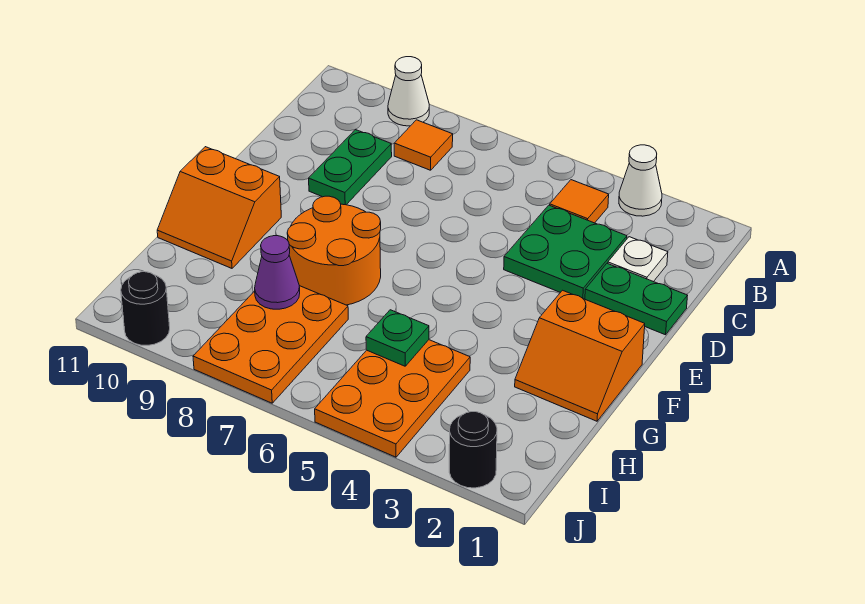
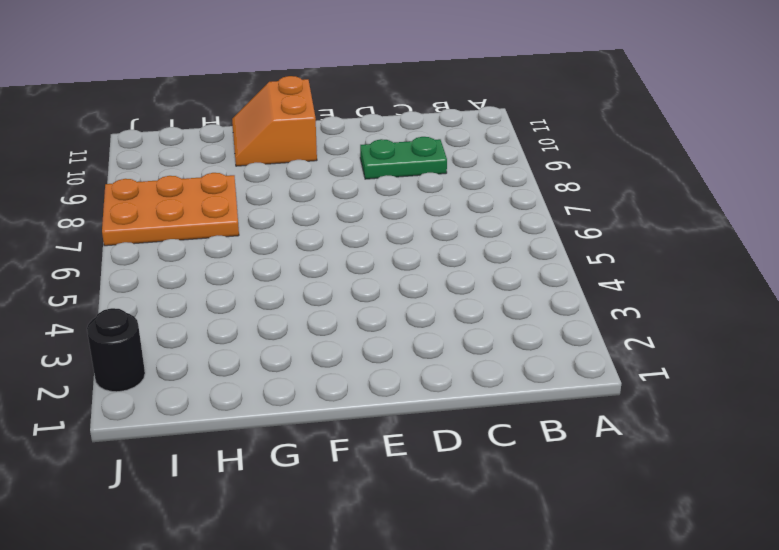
none -> white cone A3 level 1
none -> white cone A9 level 1
none -> orange tile B4 level 1

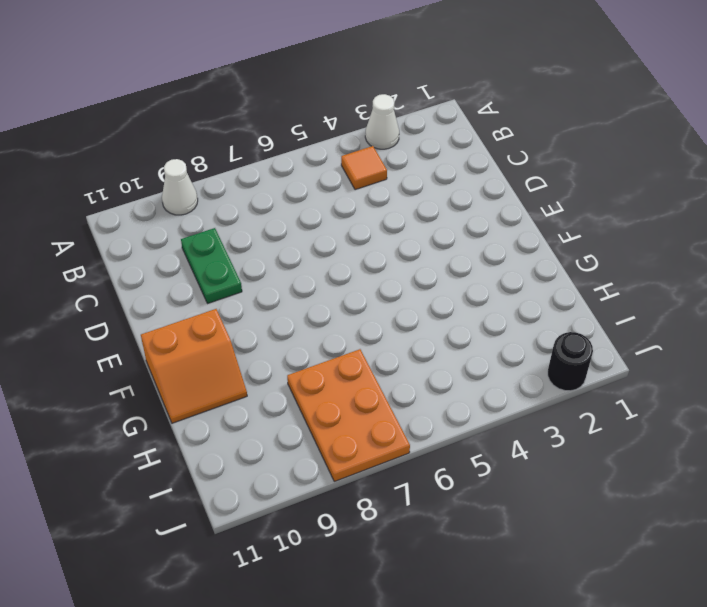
none -> orange tile B8 level 1
none -> white plate C2 level 1
none -> green plate C3:D4 level 1

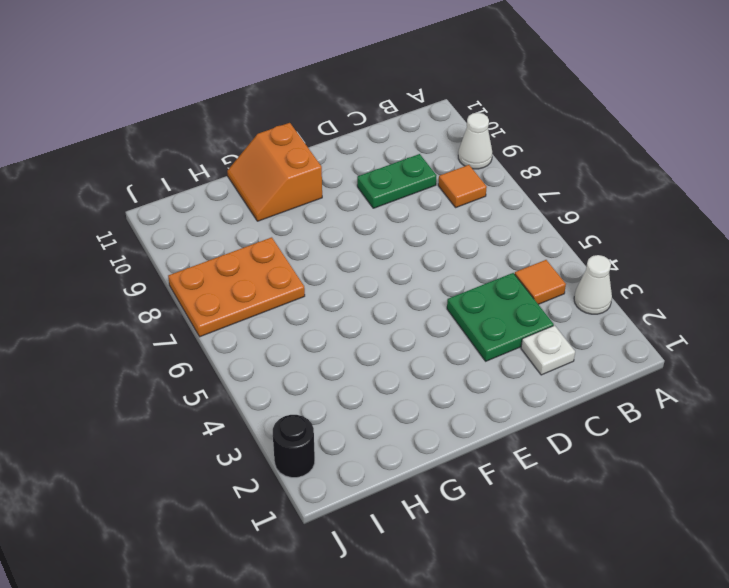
none -> green plate D1:D2 level 1
none -> orange slope F1:G2 level 1 top F
none -> orange round brick F7:G8 level 1

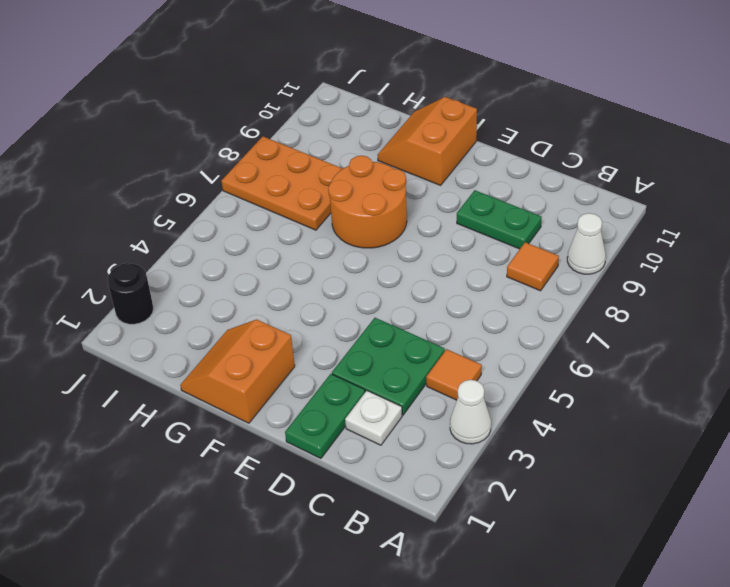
none -> orange plate H4:J5 level 1
none -> black round brick J10 level 1
none -> green plate H5 level 2

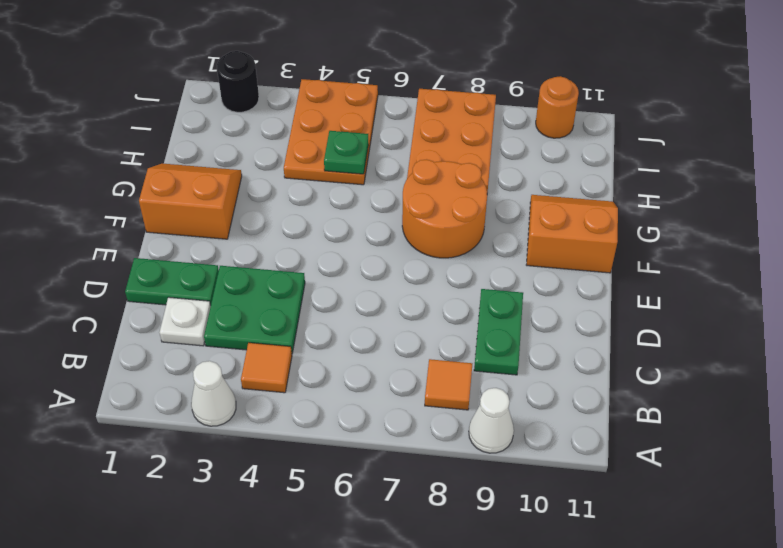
orange round brick J10 level 1 -> black round brick J10 level 1
none -> purple cone H8 level 2

